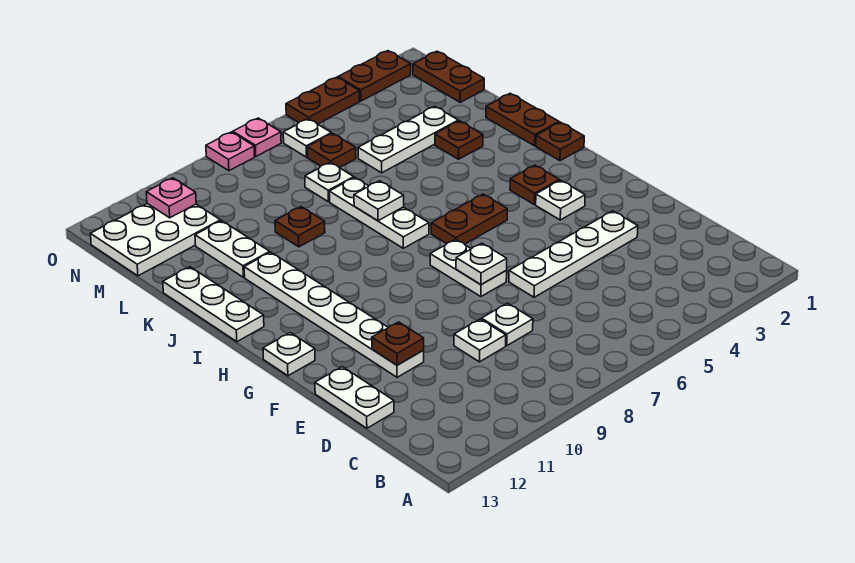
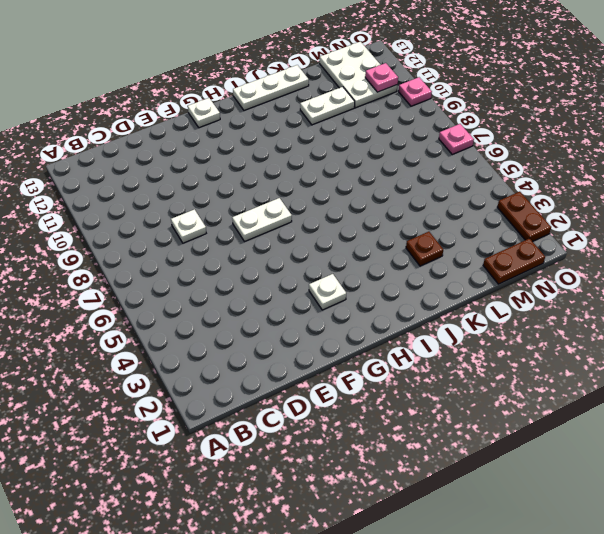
pink plate O10 level 1 -> pink plate O8 level 1
none -> white plate D9 level 1
none -> white plate D13:E13 level 1
none -> white plate E3:E6 level 1
none -> white plate E11:J11 level 1

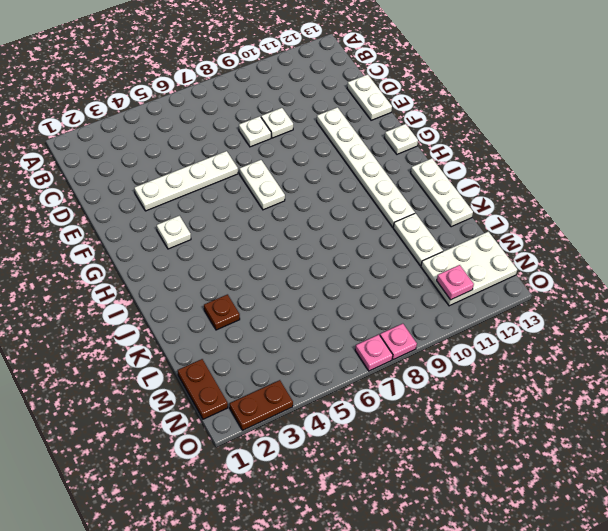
none -> brown plate H3 level 1
none -> brown plate H5:H6 level 1
none -> brown plate I1 level 1
none -> white plate I7:K7 level 1

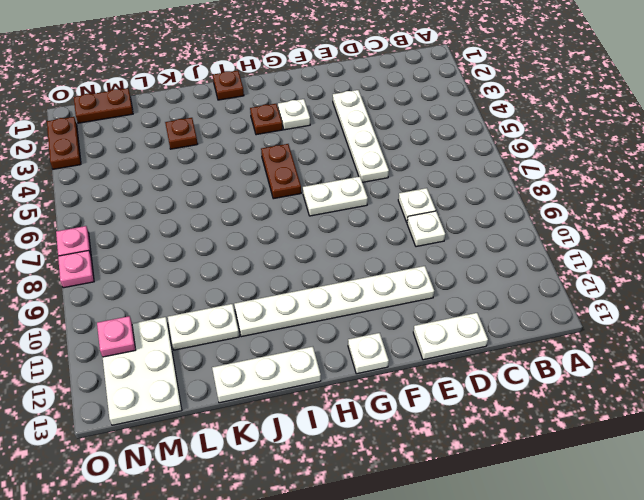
none -> white plate I7:K7 level 1
none -> brown plate J1:K1 level 1
none -> brown plate K9 level 1
none -> white plate L3:L5 level 1

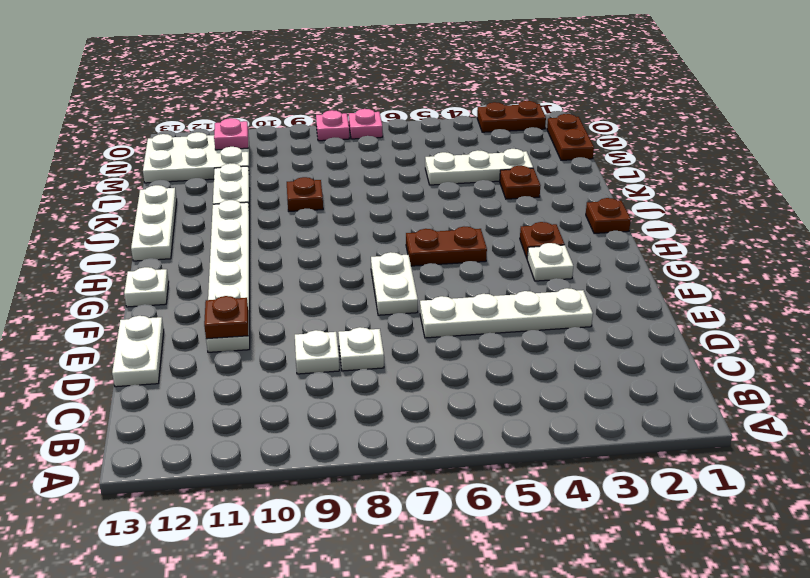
none -> white plate I7:K7 level 1
none -> brown plate J1:K1 level 1
none -> white plate L7 level 1
none -> brown plate M6 level 1

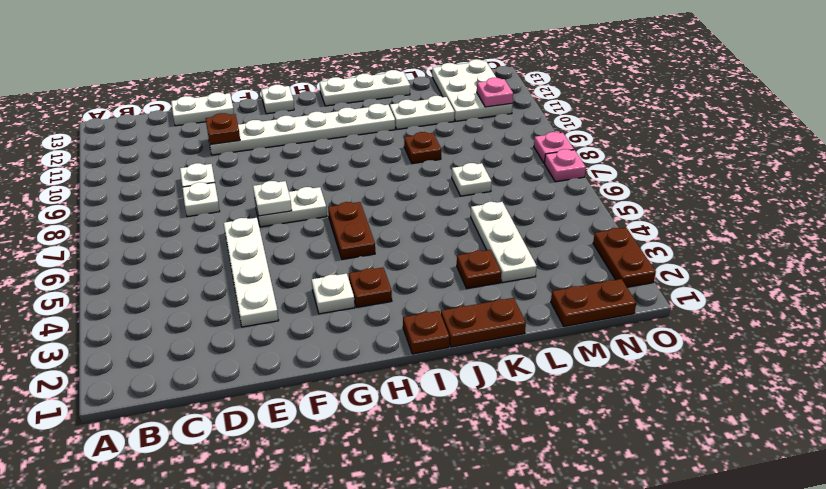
none -> white plate I7:K7 level 1
none -> brown plate M6 level 1
none -> white plate N6 level 1
none -> brown plate O4:O5 level 1

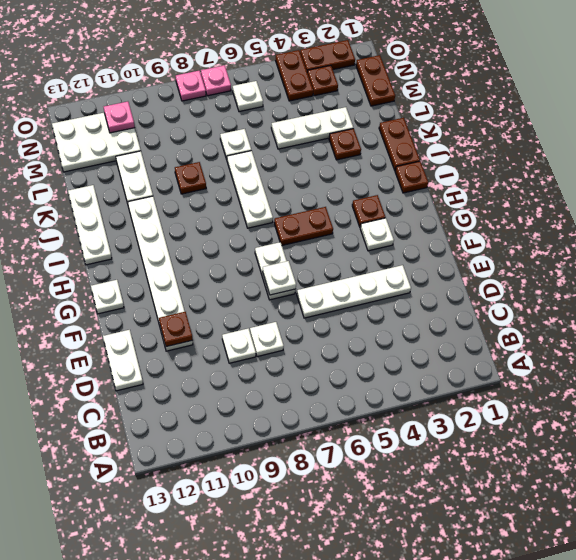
brown plate N3 level 1 -> brown plate M6 level 1
brown plate N4:O4 level 1 -> brown plate O4:O5 level 1
none -> white plate J7 level 2

